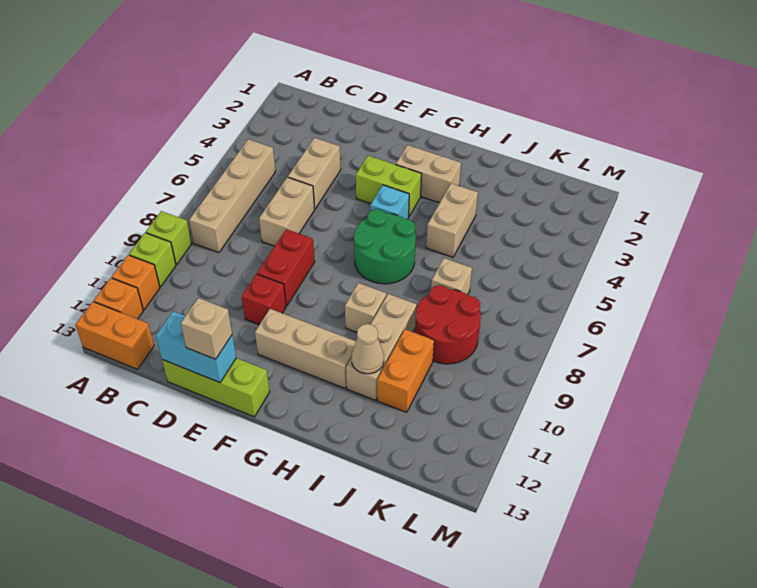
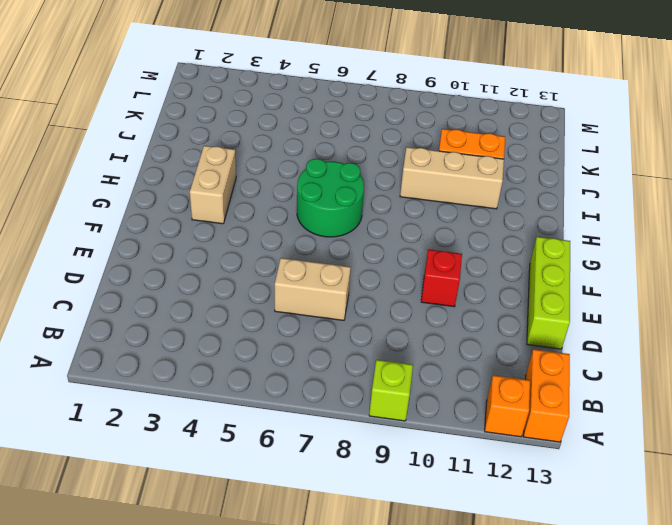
none -> lime brick A10 level 1
none -> orange brick A11 level 1
none -> tan brick B5:B8 level 1

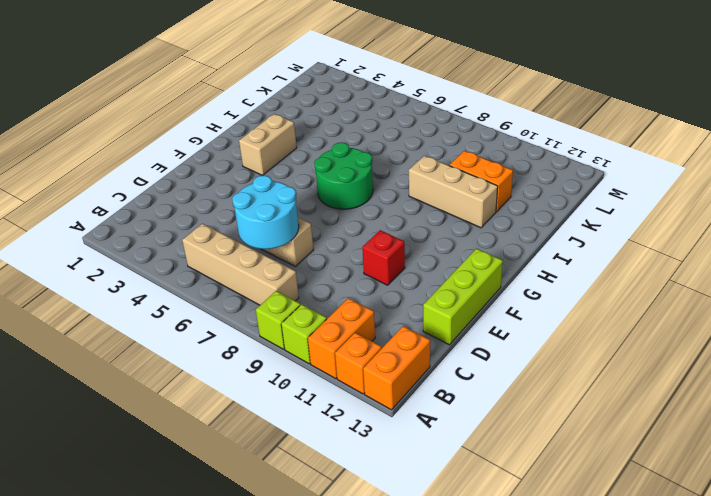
orange brick A11:B11 level 1 -> orange brick A11 level 1
cyan round brick C6:D7 level 2 -> none
none -> tan brick D4:D5 level 1
none -> red brick E8:E9 level 1
none -> lime brick F4:G4 level 1

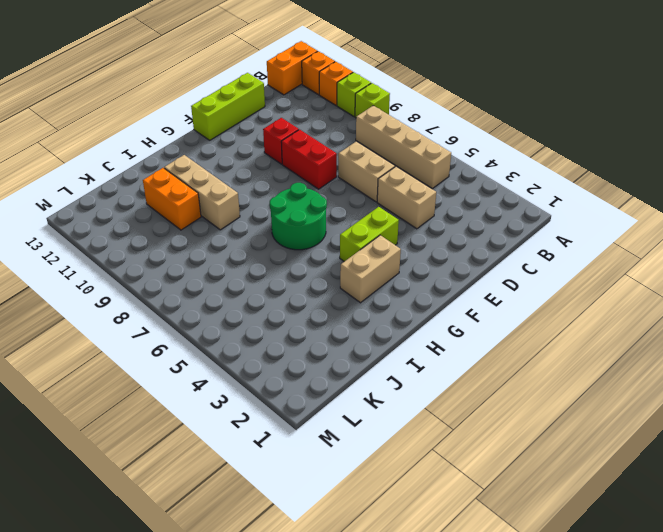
none -> tan brick F11:H11 level 1
none -> cyan brick G5 level 1
none -> tan brick H9 level 1

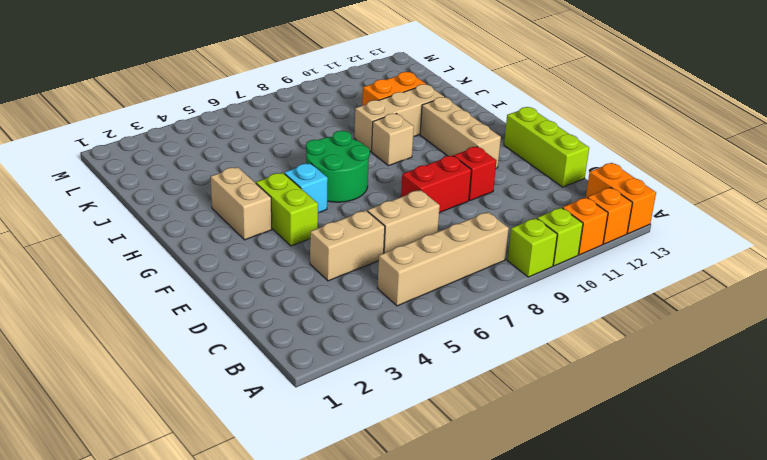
none -> tan brick I4:I5 level 1
none -> tan brick J7 level 1
none -> red round brick J8:K9 level 1

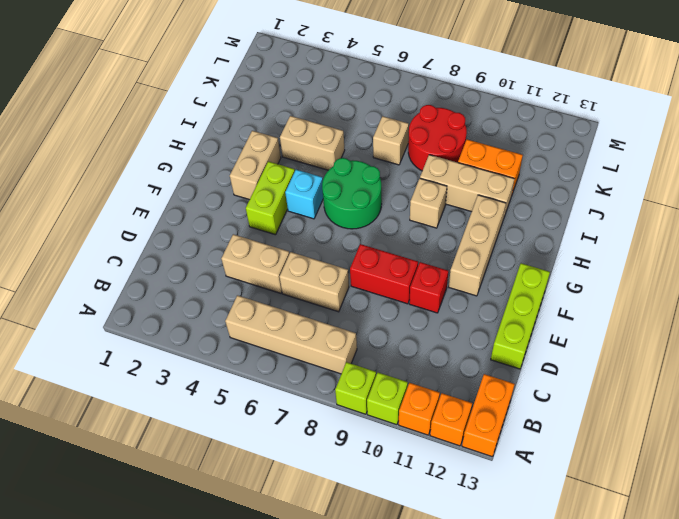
none -> cyan brick D13:E13 level 2
none -> tan cone I11 level 2
none -> tan brick E13 level 3

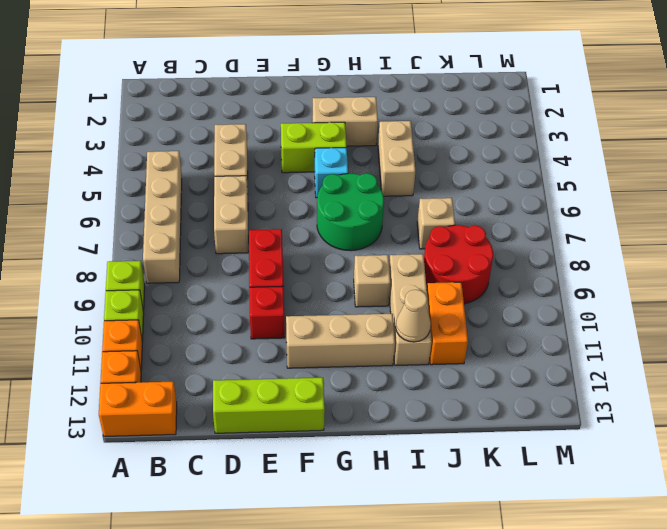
none -> cyan brick D13:E13 level 2
none -> tan brick E13 level 3

